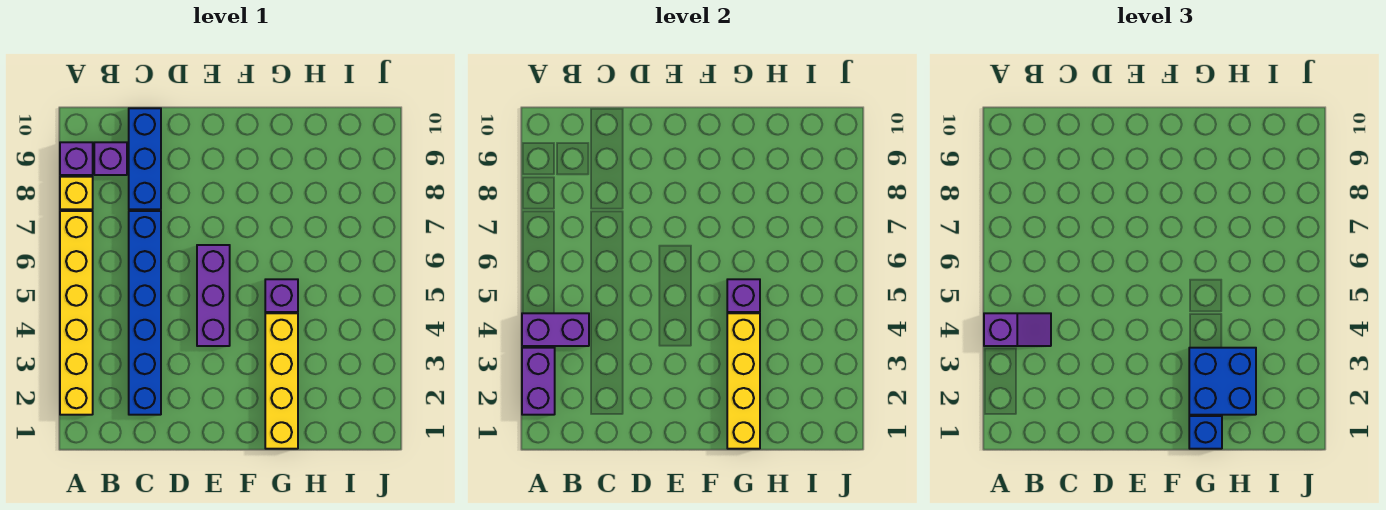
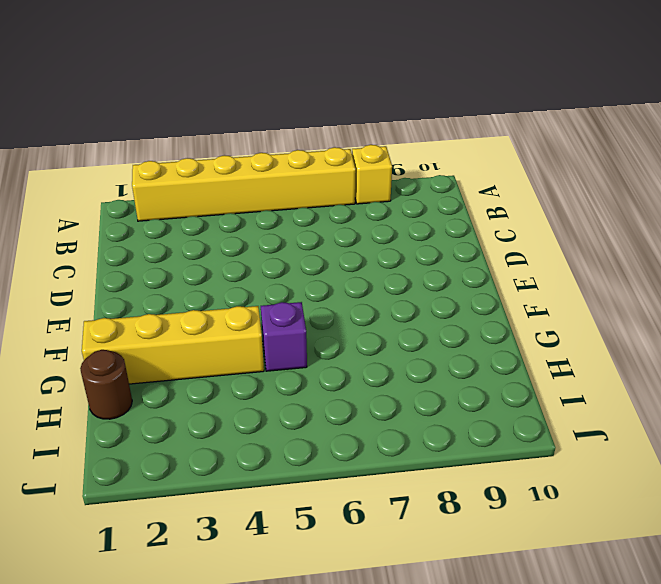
brown round brick H1 level 1 -> none
none -> purple brick A9 level 1
none -> purple brick B9 level 1
none -> blue brick C2:C7 level 1

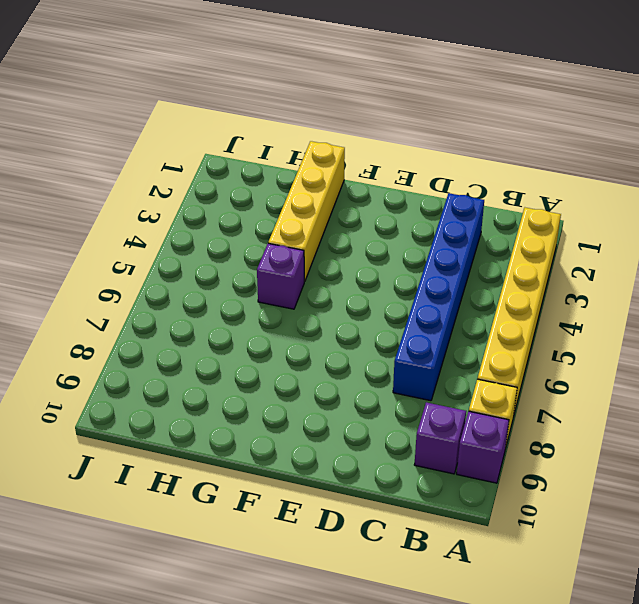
none -> blue brick C8:C10 level 1
none -> purple brick E4:E6 level 1
none -> purple brick A2:A3 level 2

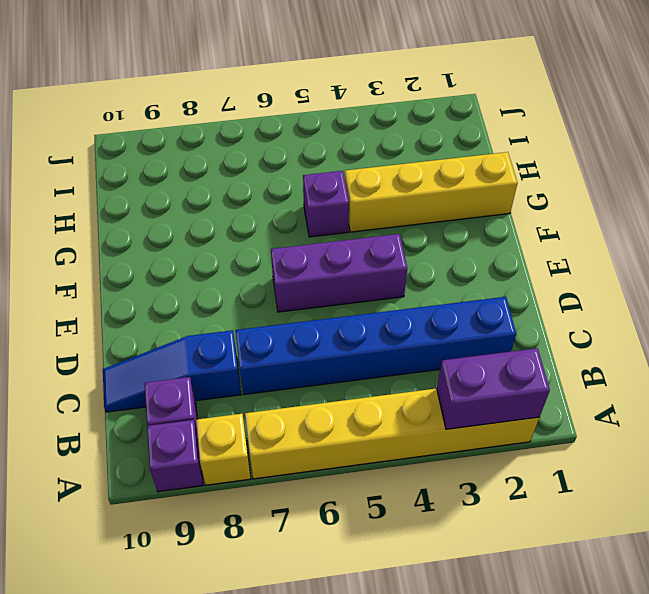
blue slope C8:C10 level 1 top 8 -> blue brick C8:C10 level 1
none -> purple brick A4:B4 level 2
none -> yellow brick G1:G4 level 2
none -> purple brick G5 level 2

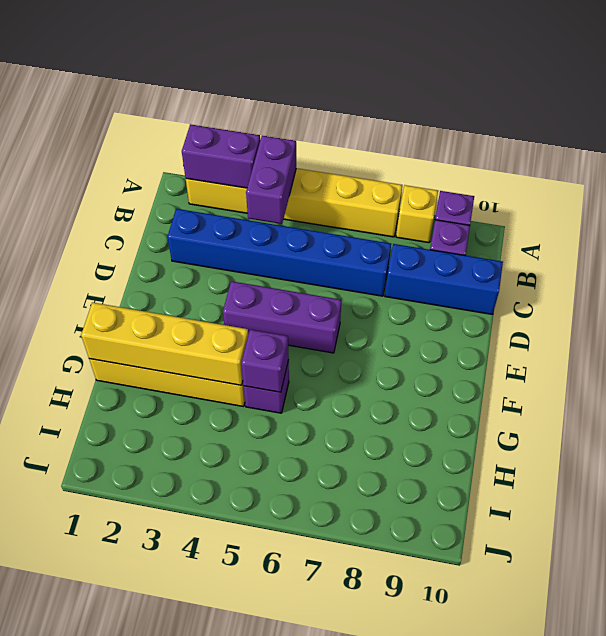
none -> purple slope A4:B4 level 3 top A
none -> blue brick G1 level 3
none -> blue brick G2:H3 level 3

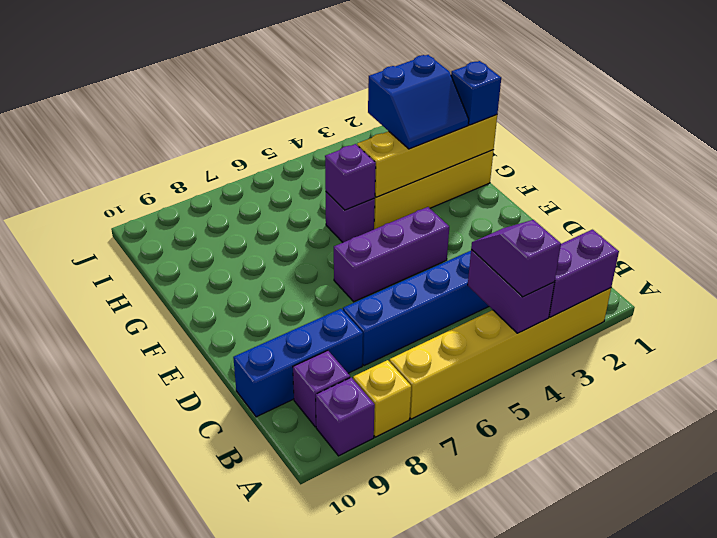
blue slope G2:H3 level 3 top H -> blue brick G2:H3 level 3

